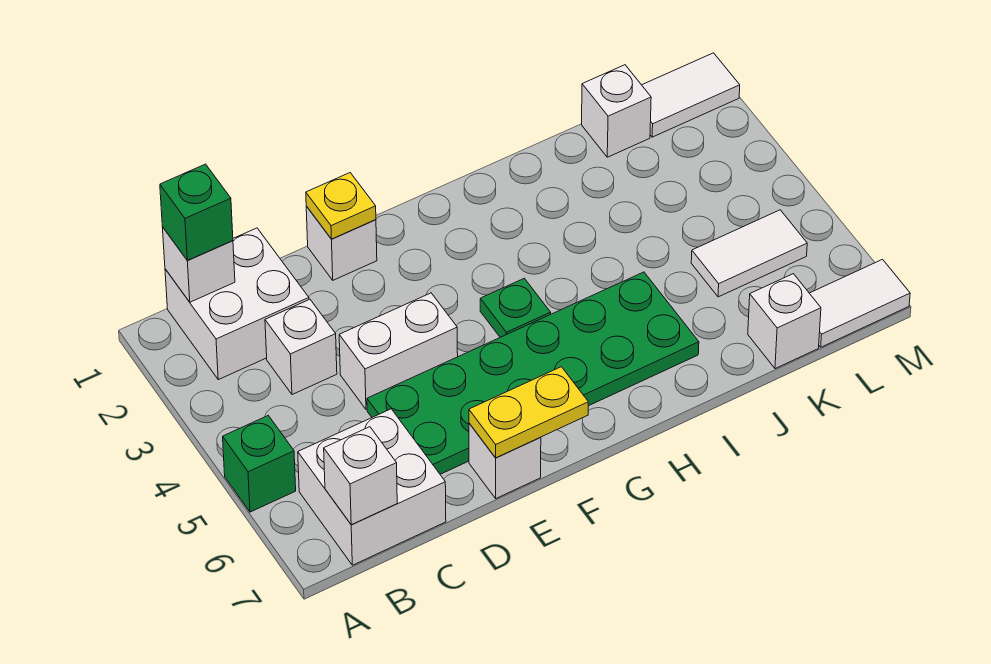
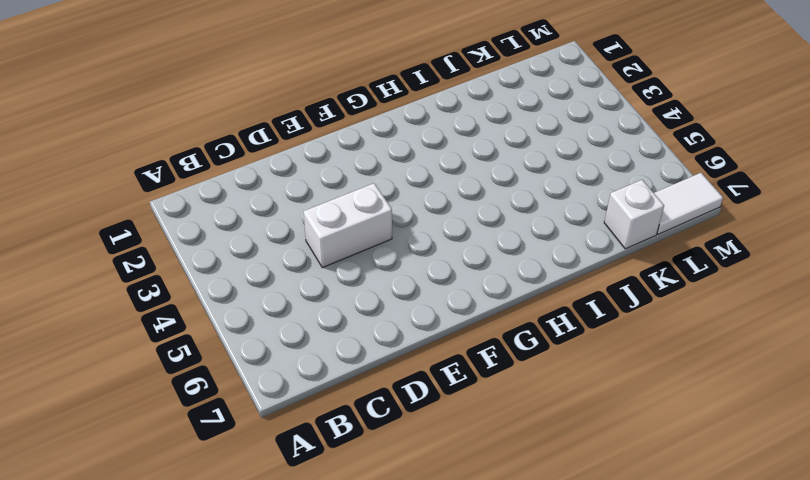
none -> green brick A5 level 1
none -> white brick B1:C2 level 1
none -> white brick B6:C7 level 1

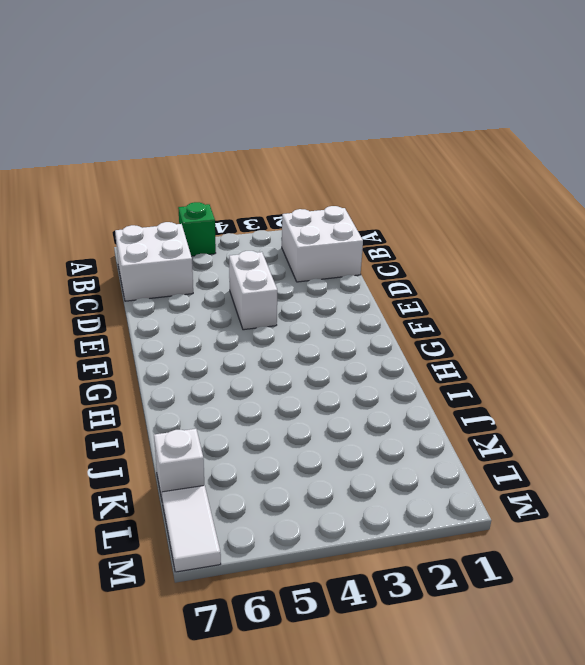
none -> white brick C3 level 1
none -> green plate D5:I6 level 1
none -> white brick E1 level 1

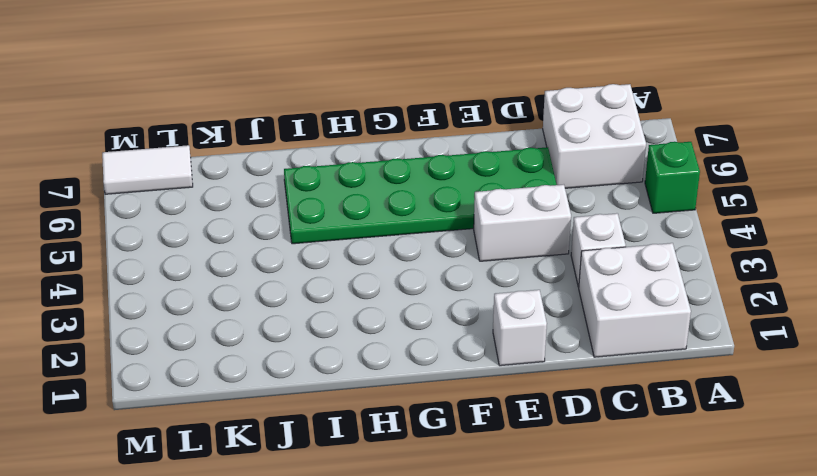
none -> white brick E7 level 1
none -> green plate G4 level 1
none -> white brick K1 level 1

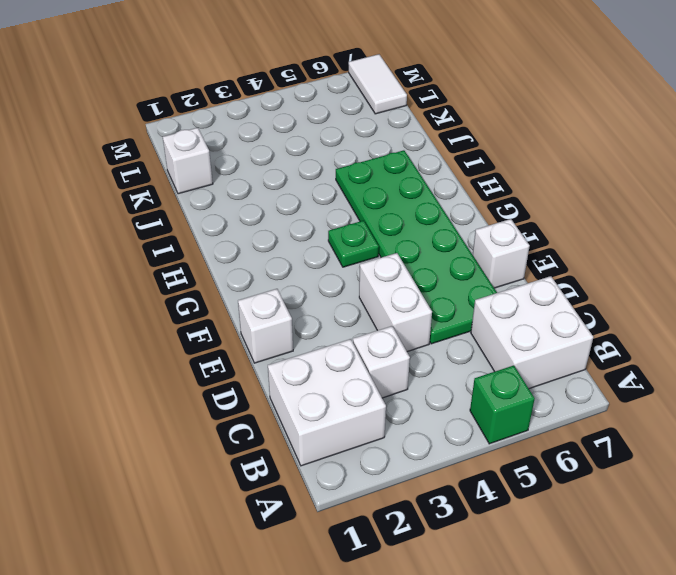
none -> white tile K5:L5 level 1
none -> white brick K7 level 1
none -> white tile L1:M1 level 1

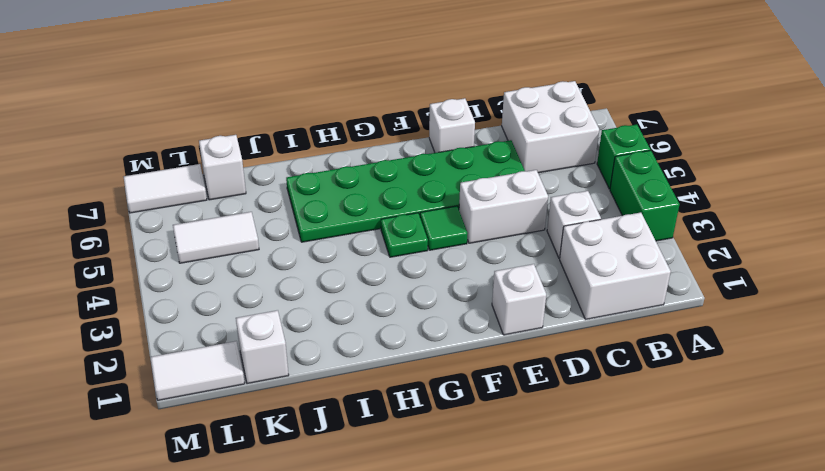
green brick A3:A4 level 1 -> none
green tile F4 level 1 -> none
none -> white brick B1 level 2
none -> white brick B7 level 2
none -> yellow plate E1 level 2

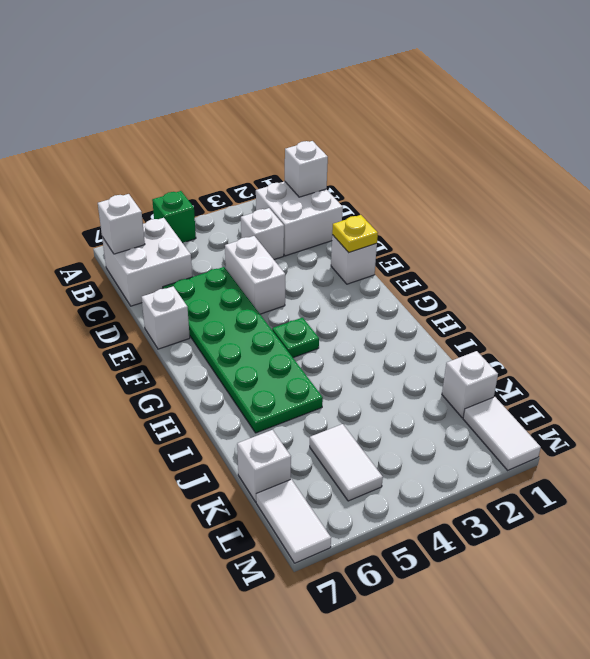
none -> yellow plate E7:F7 level 2
none -> green brick B1 level 3

